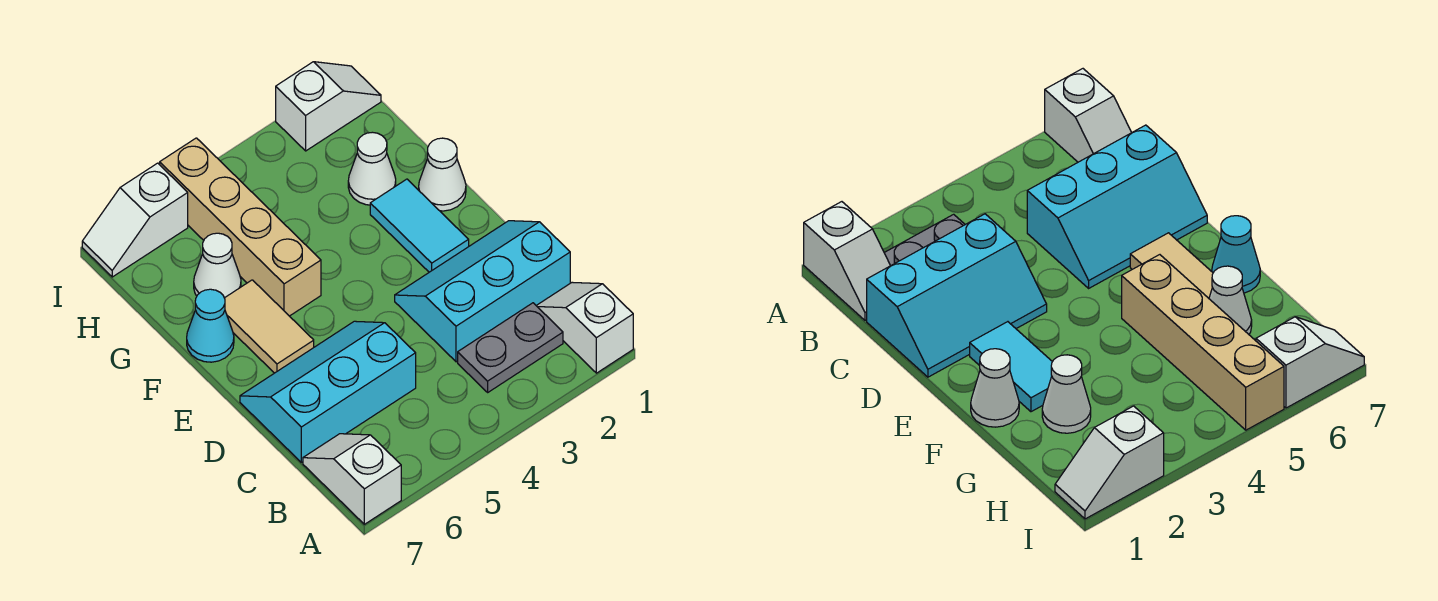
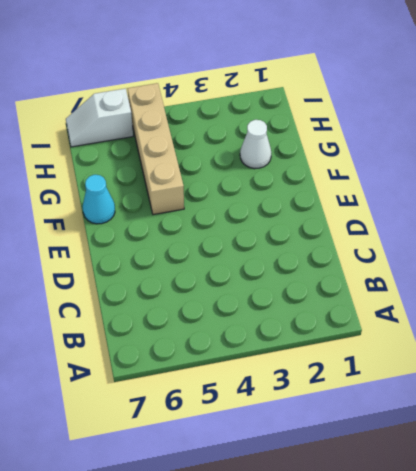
none -> white slope A1:B1 level 1 top A
none -> white slope A7:B7 level 1 top A
none -> grey plate B2:B3 level 1

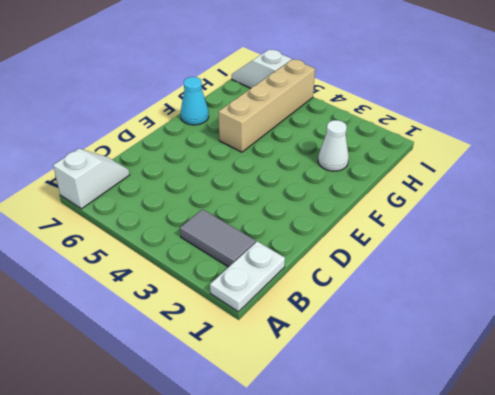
white plate A1:B1 level 1 -> white slope A1:B1 level 1 top A
grey tile B2:B3 level 1 -> grey plate B2:B3 level 1
none -> cyan slope C1:D3 level 1 top C
none -> cyan slope C5:D7 level 1 top C
none -> cyan tile E2:F2 level 1

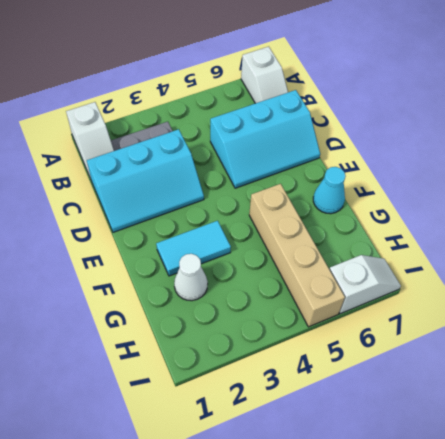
cyan tile F2:F3 level 1 -> cyan tile E2:F2 level 1
none -> tan tile E6:F6 level 1
none -> white cone F1 level 1
none -> white cone G6 level 1

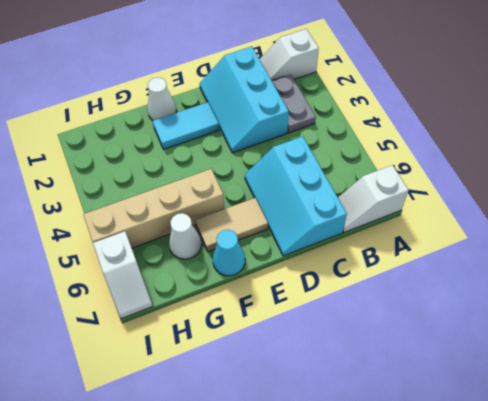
none -> white cone G2 level 1
none -> white slope I1:I2 level 1 top 2

